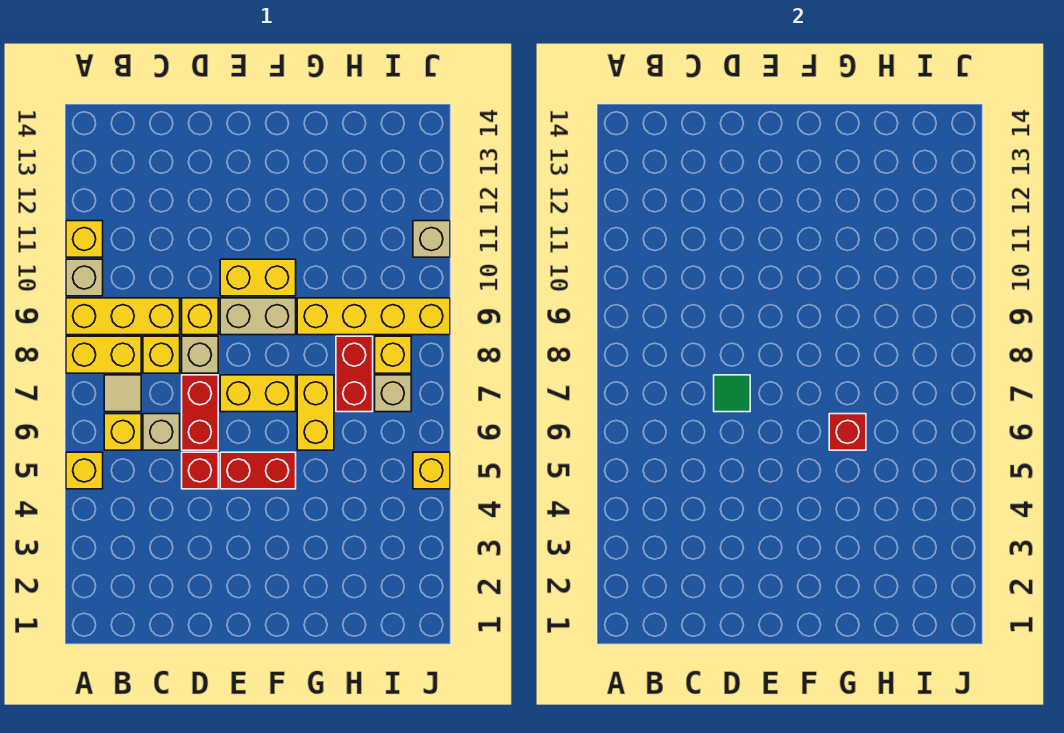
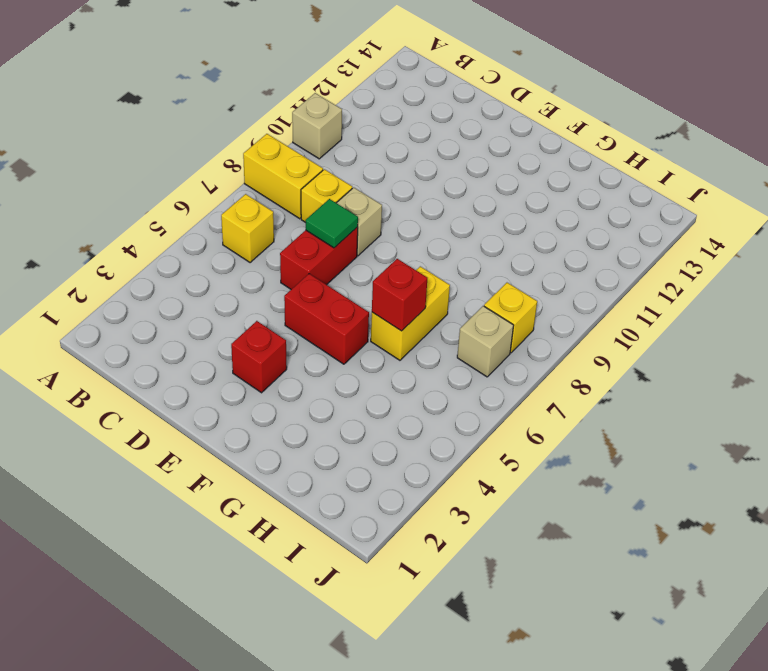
red brick E3 level 1 -> red brick D5 level 1
none -> yellow brick A5 level 1
none -> yellow brick A9:C9 level 1
none -> yellow brick A11 level 1

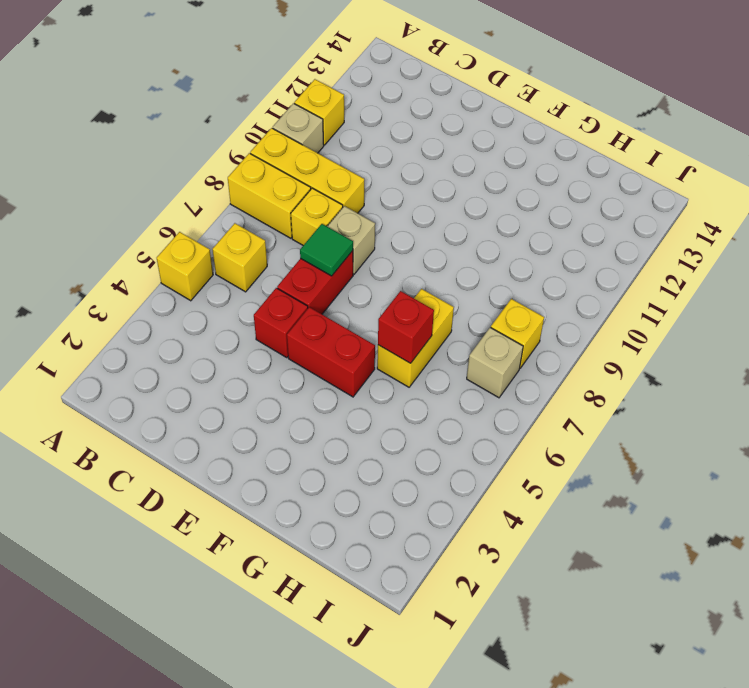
none -> tan tile B7 level 1
none -> tan brick C6 level 1
none -> yellow brick D9 level 1

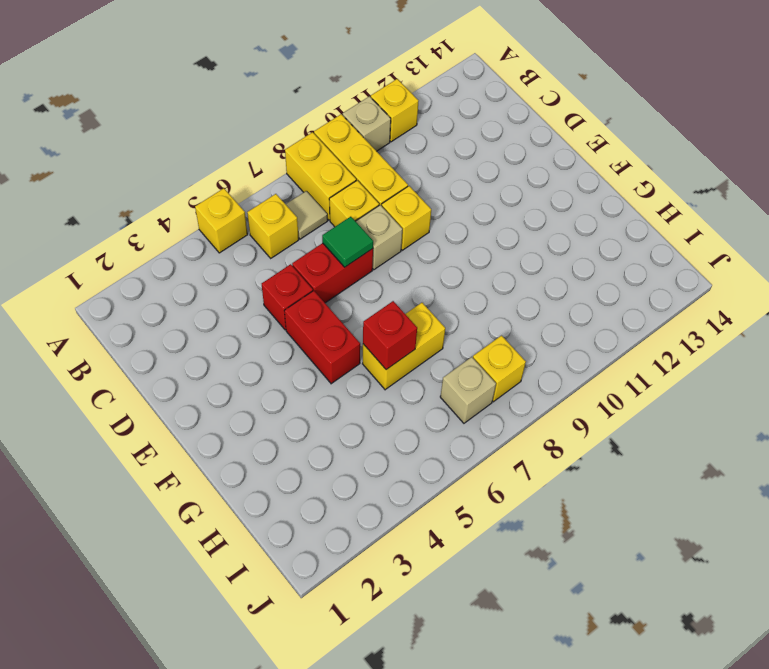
none -> tan brick C6 level 1
none -> yellow brick E7:F7 level 1
none -> tan brick E9:F9 level 1

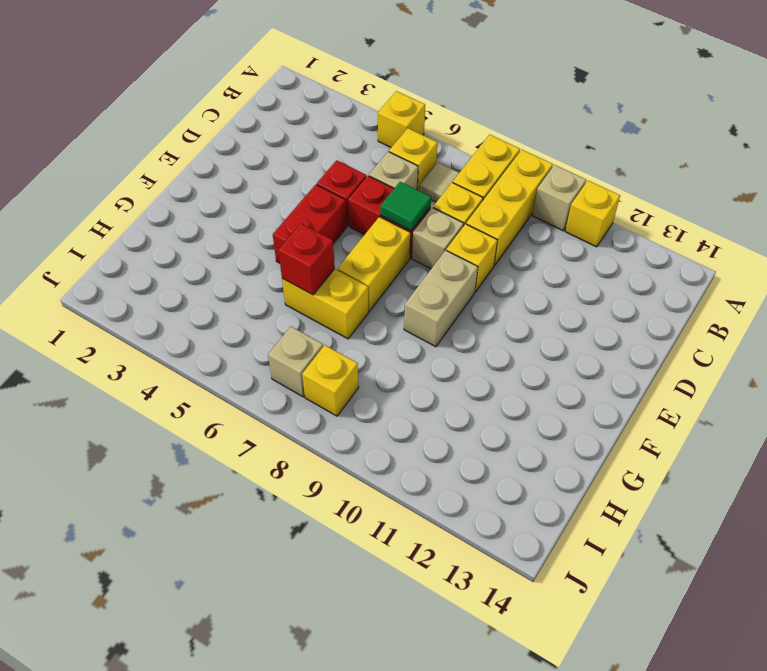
none -> yellow brick E10:F10 level 1
none -> yellow brick G9:J9 level 1
none -> red brick H7:H8 level 1

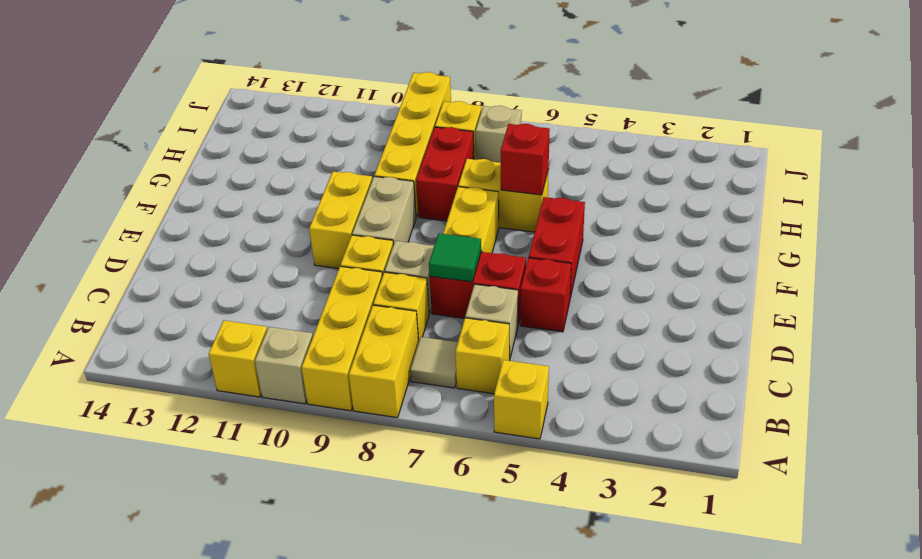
red brick G8:H8 level 1 -> red brick H7:H8 level 1
none -> yellow brick J5 level 1
none -> tan brick J11 level 1

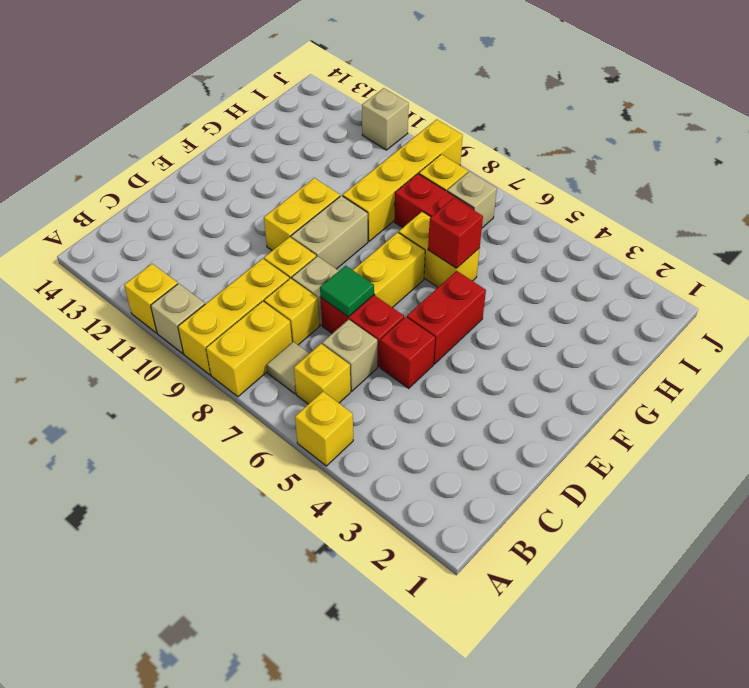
none -> yellow brick J5 level 1

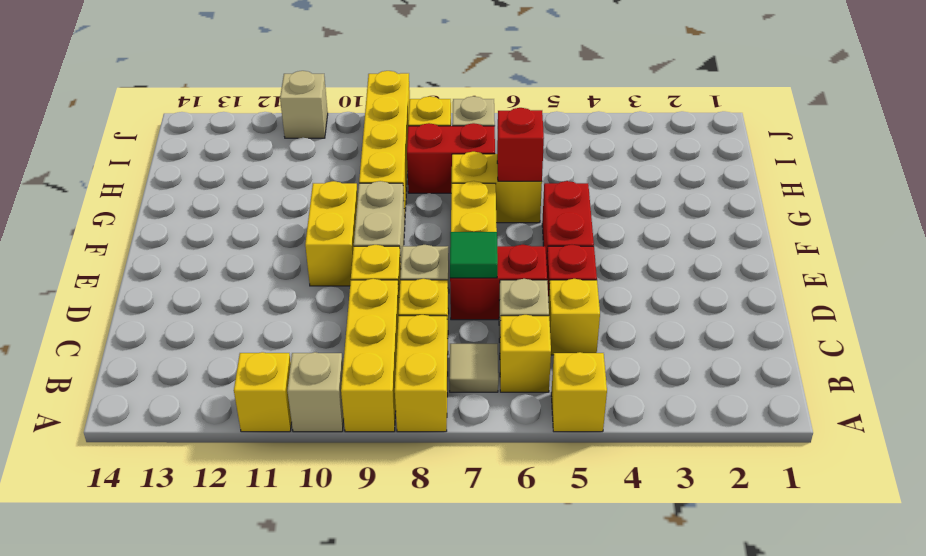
yellow brick C5 level 1 -> yellow brick J5 level 1

